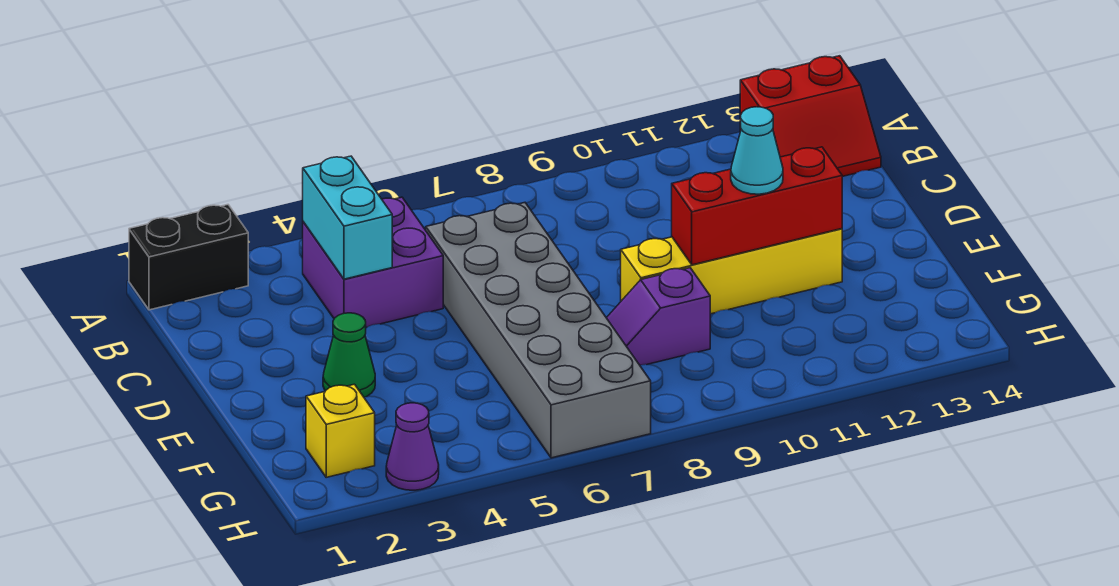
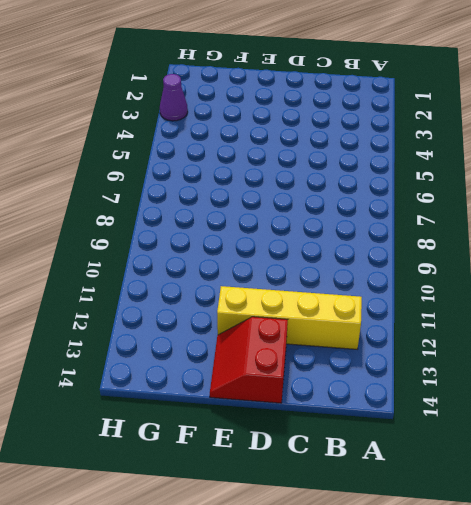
yellow brick B12:E12 level 1 -> yellow brick E9:E12 level 1
red slope D13:E14 level 1 top D -> red slope A13:B14 level 1 top A
none -> black brick A1:A2 level 1
none -> purple brick B4:C5 level 1
none -> grey brick C6:H7 level 1

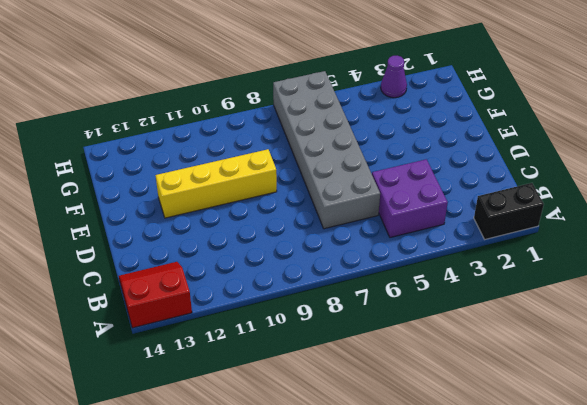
none -> green cone E3 level 1
none -> purple slope F8:F9 level 1 top 9
none -> yellow brick G2 level 1

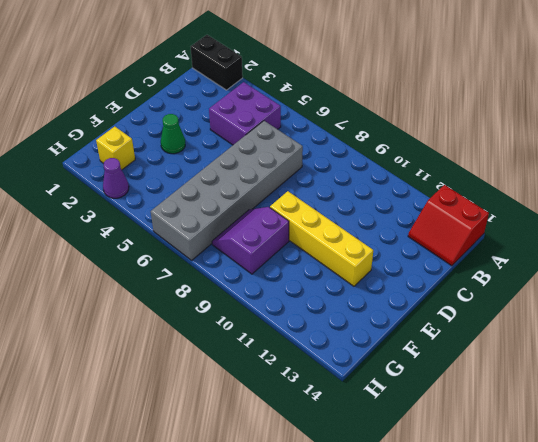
purple slope F8:G9 level 1 top 9 -> purple slope F8:F9 level 1 top 9
none -> cyan brick B4:C4 level 2
none -> red brick E10:E12 level 2
none -> cyan cone E11 level 3

